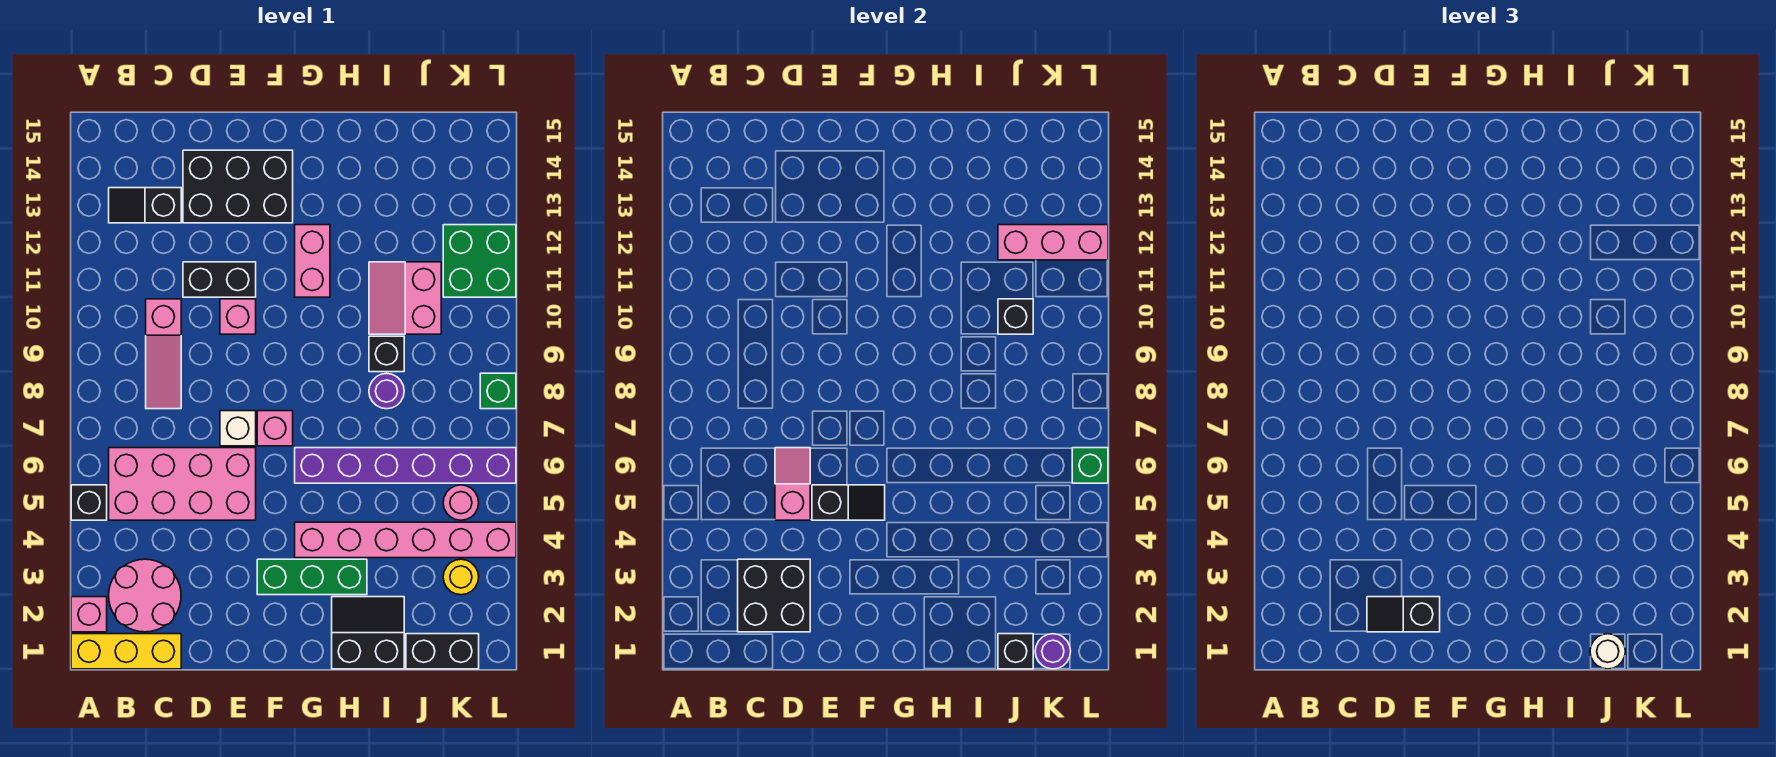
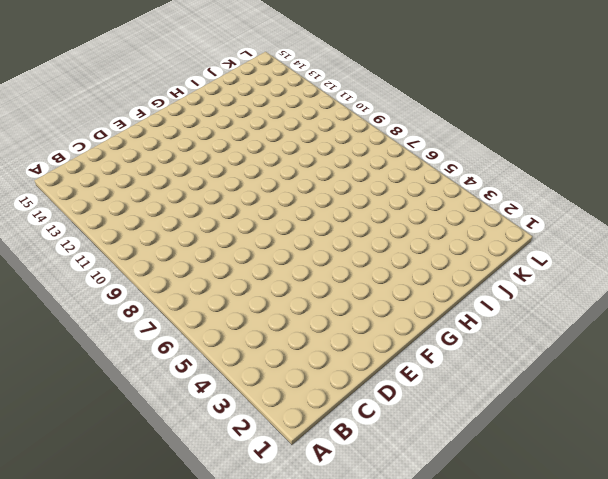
none -> yellow brick A1:C1 level 1
none -> pink brick A2 level 1
none -> black brick A5 level 1
none -> pink round brick B2:C3 level 1

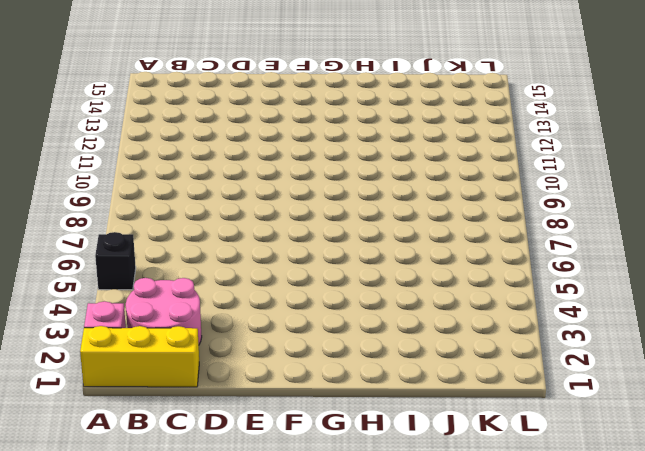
none -> pink brick B5:E6 level 1
none -> black slope B13:C13 level 1 top C
none -> pink slope C8:C10 level 1 top 10
none -> black brick D11:E11 level 1

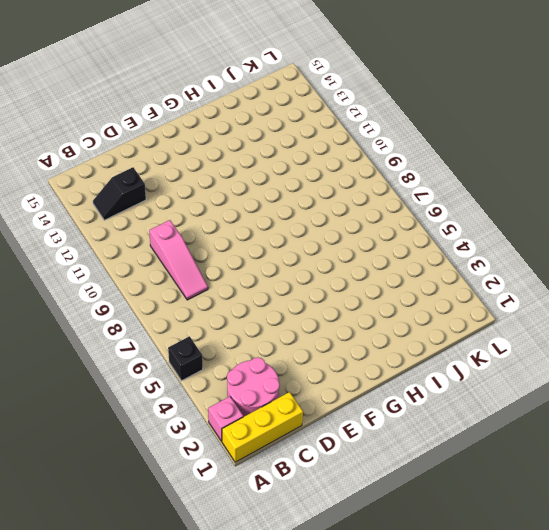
none -> pink brick B5:E6 level 1
none -> black brick D11:E11 level 1
none -> black brick D13:F14 level 1
none -> white brick E7 level 1

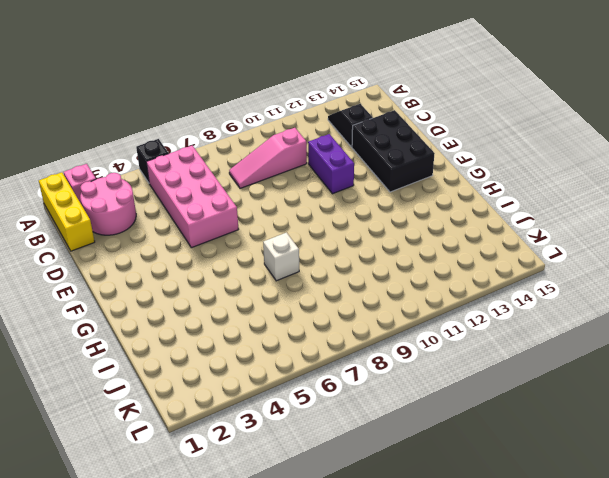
purple brick D11:E11 level 1 -> black brick D11:E11 level 1
white brick H7 level 1 -> white brick E7 level 1
none -> pink brick E10 level 1
none -> green brick F3:H3 level 1
none -> pink brick F7 level 1
none -> pink brick G4:L4 level 1

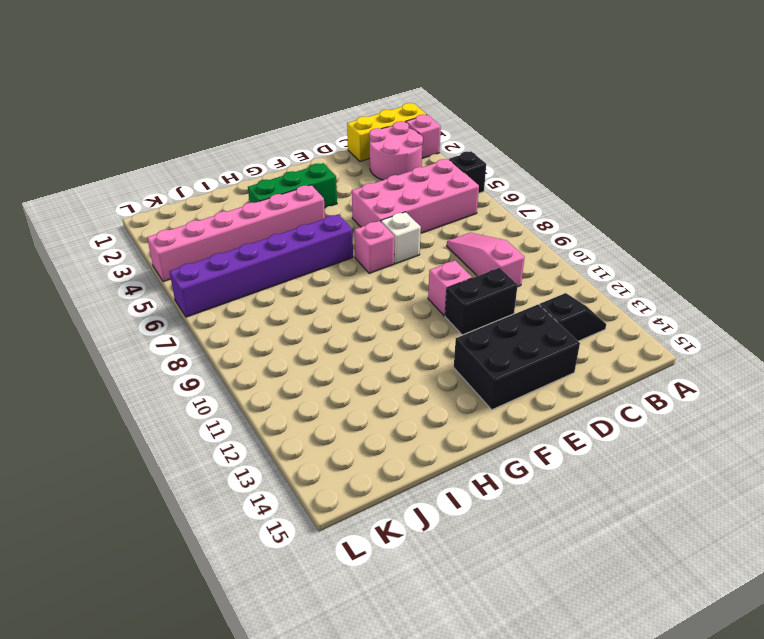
none -> pink brick G11:G12 level 1
none -> black slope H1:I2 level 1 top 1
none -> purple round brick I8 level 1
none -> black brick I9 level 1

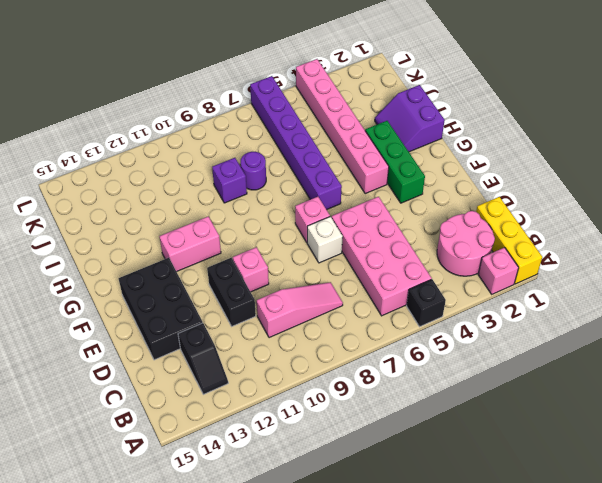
purple slope H1:I2 level 1 top 1 -> black slope H1:I2 level 1 top 1
purple brick I9 level 1 -> black brick I9 level 1
none -> pink slope I10:J11 level 1 top J
none -> black brick J1:K1 level 1
none -> yellow round brick K3 level 1
none -> pink round brick K5 level 1

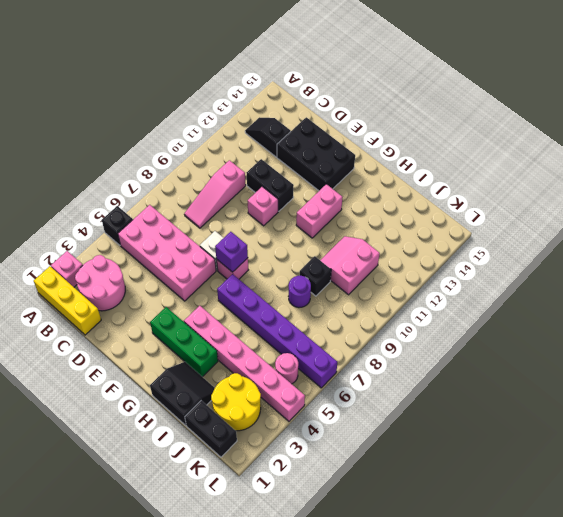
purple brick F7 level 2 -> none
yellow round brick J2:K3 level 1 -> yellow round brick K3 level 1
none -> green brick K11:L12 level 1
none -> green brick L8 level 1
none -> black brick C2:D3 level 2
none -> pink slope D5:D6 level 2 top 5

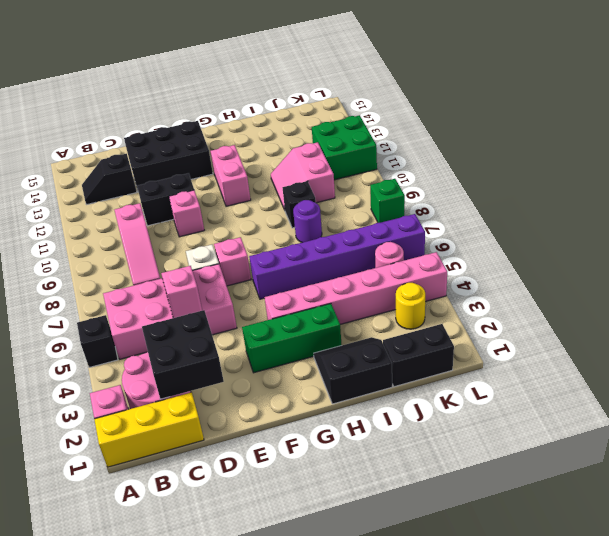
none -> black slope E5:F5 level 2 top E
none -> black brick J1 level 2
none -> black brick J10 level 2
none -> pink brick J12:L12 level 2

